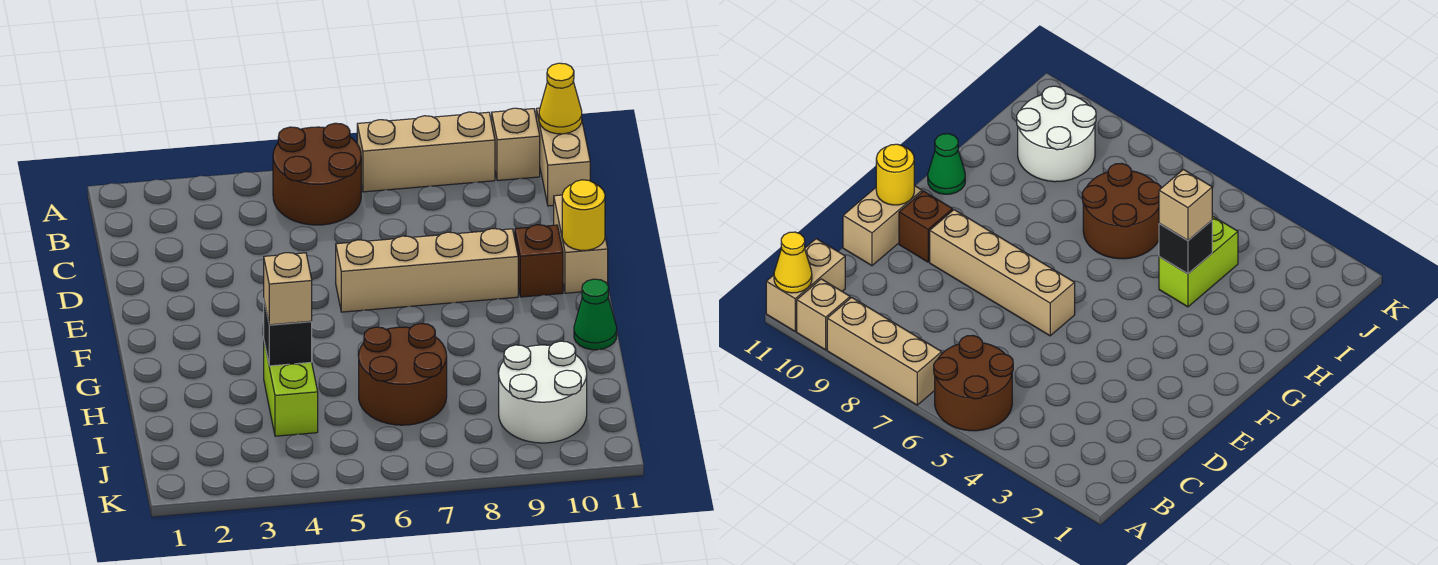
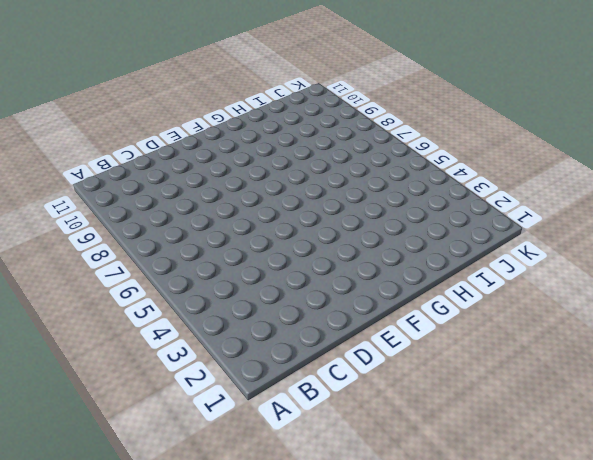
none -> brown round brick A5:B6 level 1
none -> tan brick A7:A9 level 1
none -> tan brick A10 level 1

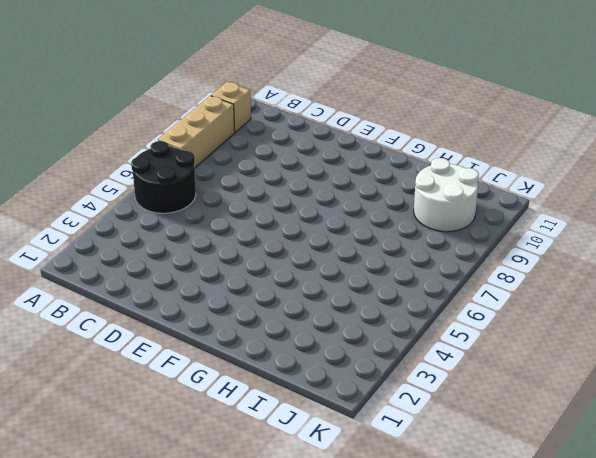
black round brick A5:B6 level 1 -> brown round brick A5:B6 level 1
none -> tan brick A11:B11 level 1
none -> tan brick D11:E11 level 1
none -> tan brick E6:E9 level 1

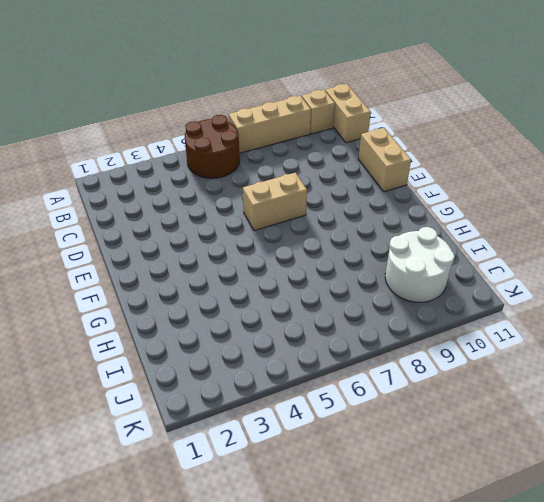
tan brick E6:E7 level 1 -> tan brick E6:E9 level 1
none -> brown brick E10 level 1
none -> green cone G11 level 1
none -> lime brick H4:I4 level 1

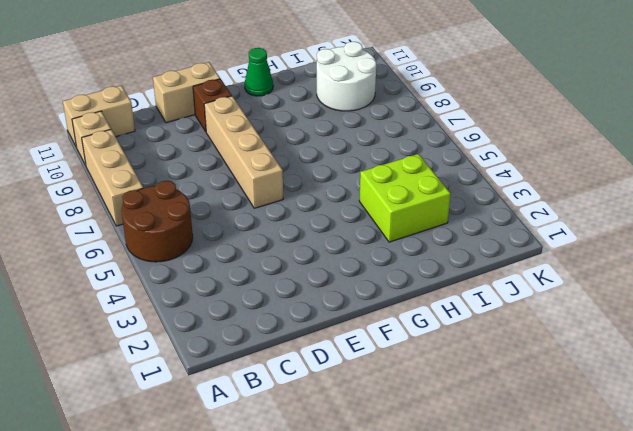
lime brick H3:I4 level 1 -> lime brick H4:I4 level 1
none -> brown round brick H6:I7 level 1
none -> yellow cone A11 level 2
none -> yellow round brick E11 level 2

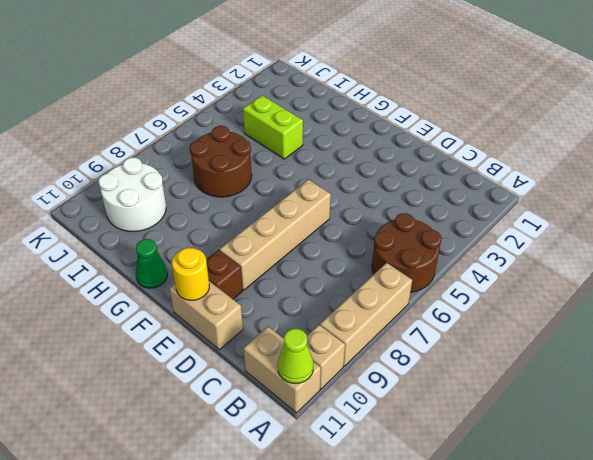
lime cone A11 level 2 -> yellow cone A11 level 2
none -> black brick H4 level 2
none -> tan brick H4 level 3

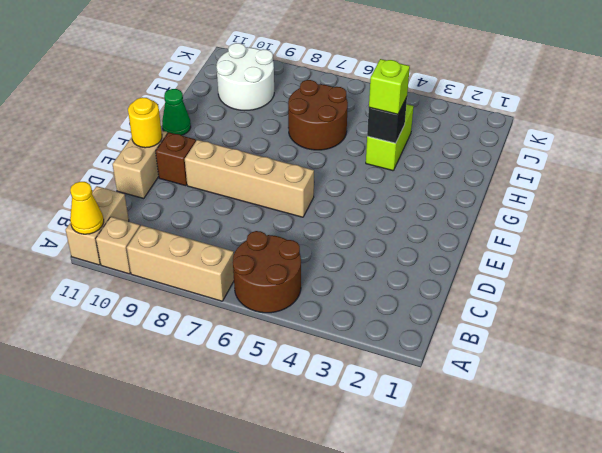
lime brick H4 level 3 -> tan brick H4 level 3

